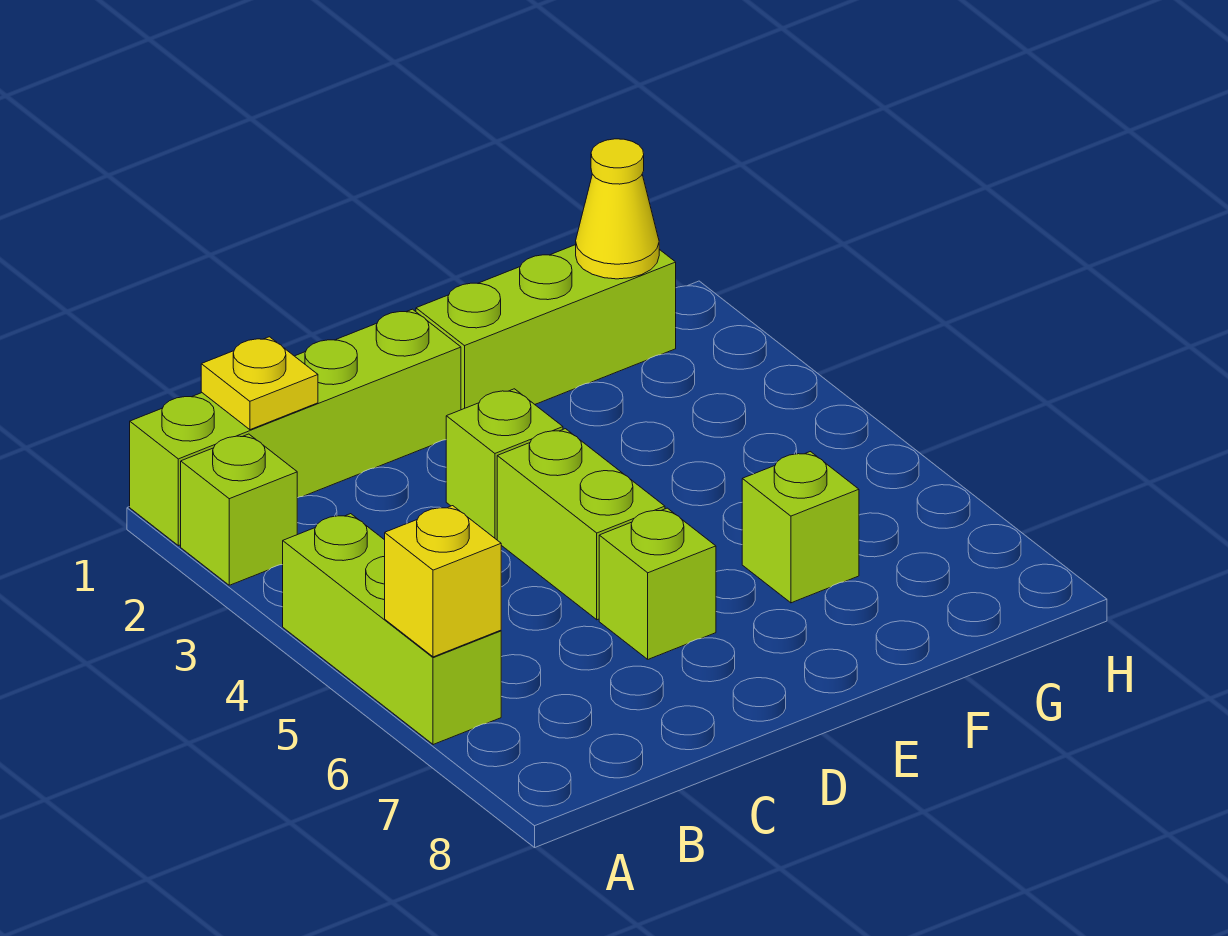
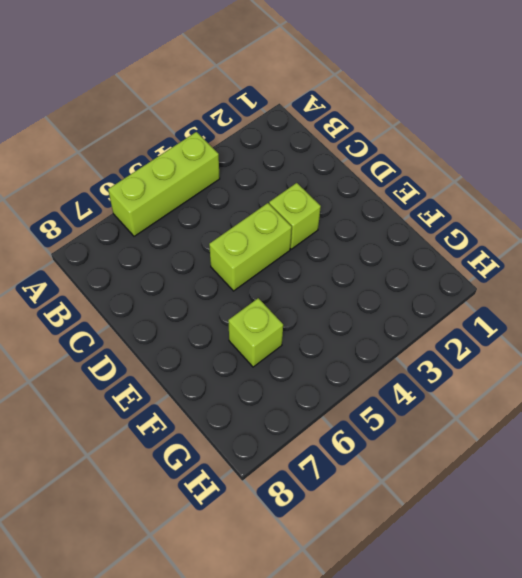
none -> lime brick A1:D1 level 1
none -> lime brick A2 level 1

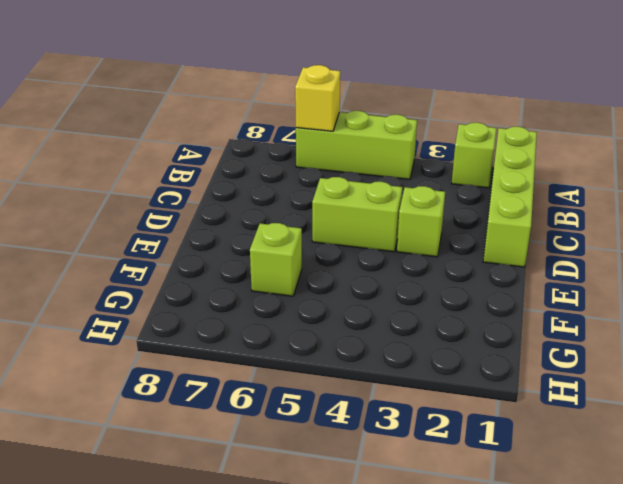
none -> lime brick D6 level 1
none -> lime brick E1:G1 level 1

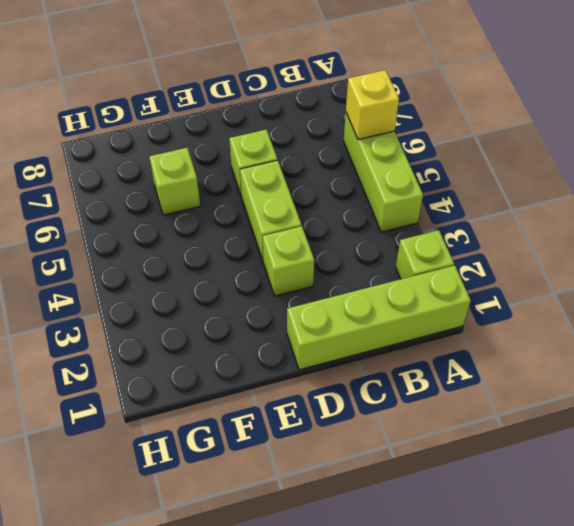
none -> lime brick E1:G1 level 1
none -> yellow plate B1 level 2

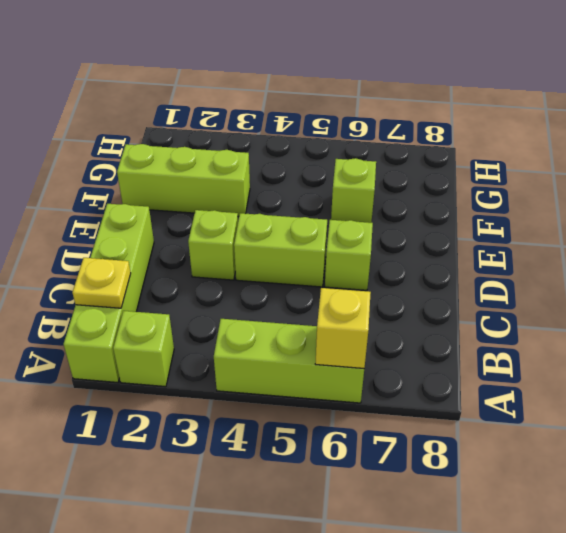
lime brick F1:F3 level 1 -> lime brick E1:G1 level 1
none -> yellow cone G1 level 2

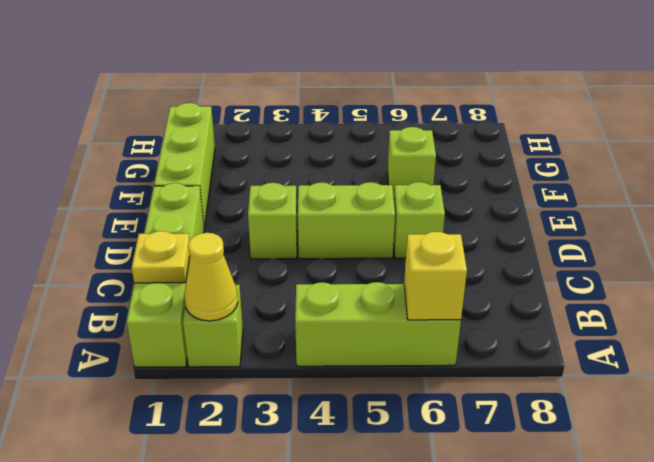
yellow cone A2 level 2 -> yellow cone G1 level 2

